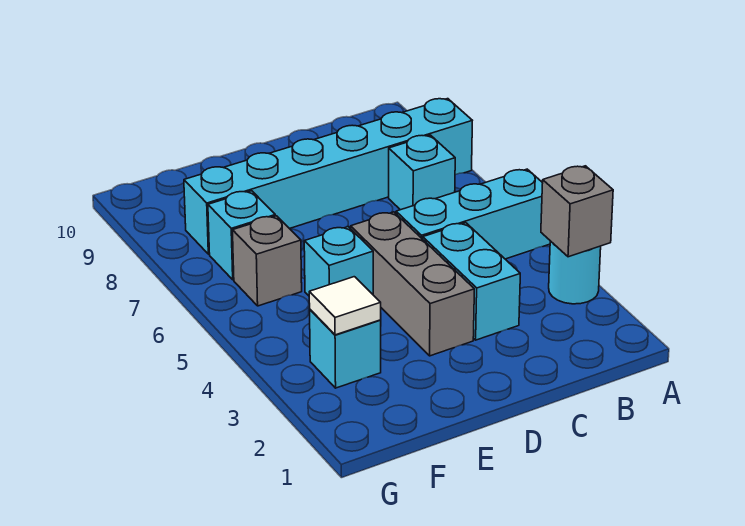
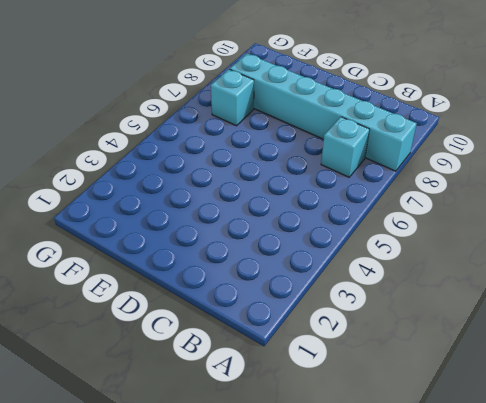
none -> cyan round brick A3 level 1
none -> cyan brick A5:C5 level 1
none -> cyan brick C3:C4 level 1

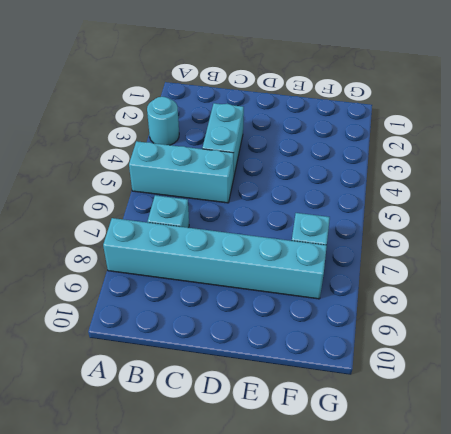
none -> grey brick D3:D5 level 1
none -> cyan brick E5 level 1
none -> cyan brick F3 level 1

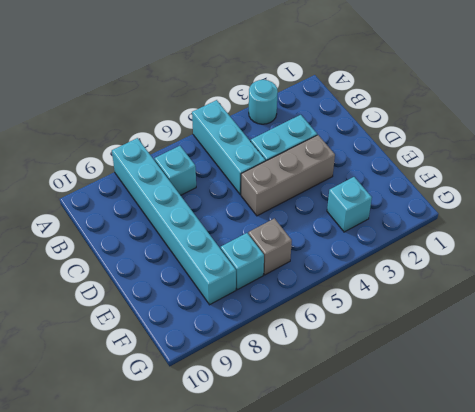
none -> cyan brick E5 level 1
none -> grey brick A3 level 2
none -> white tile F3 level 2

